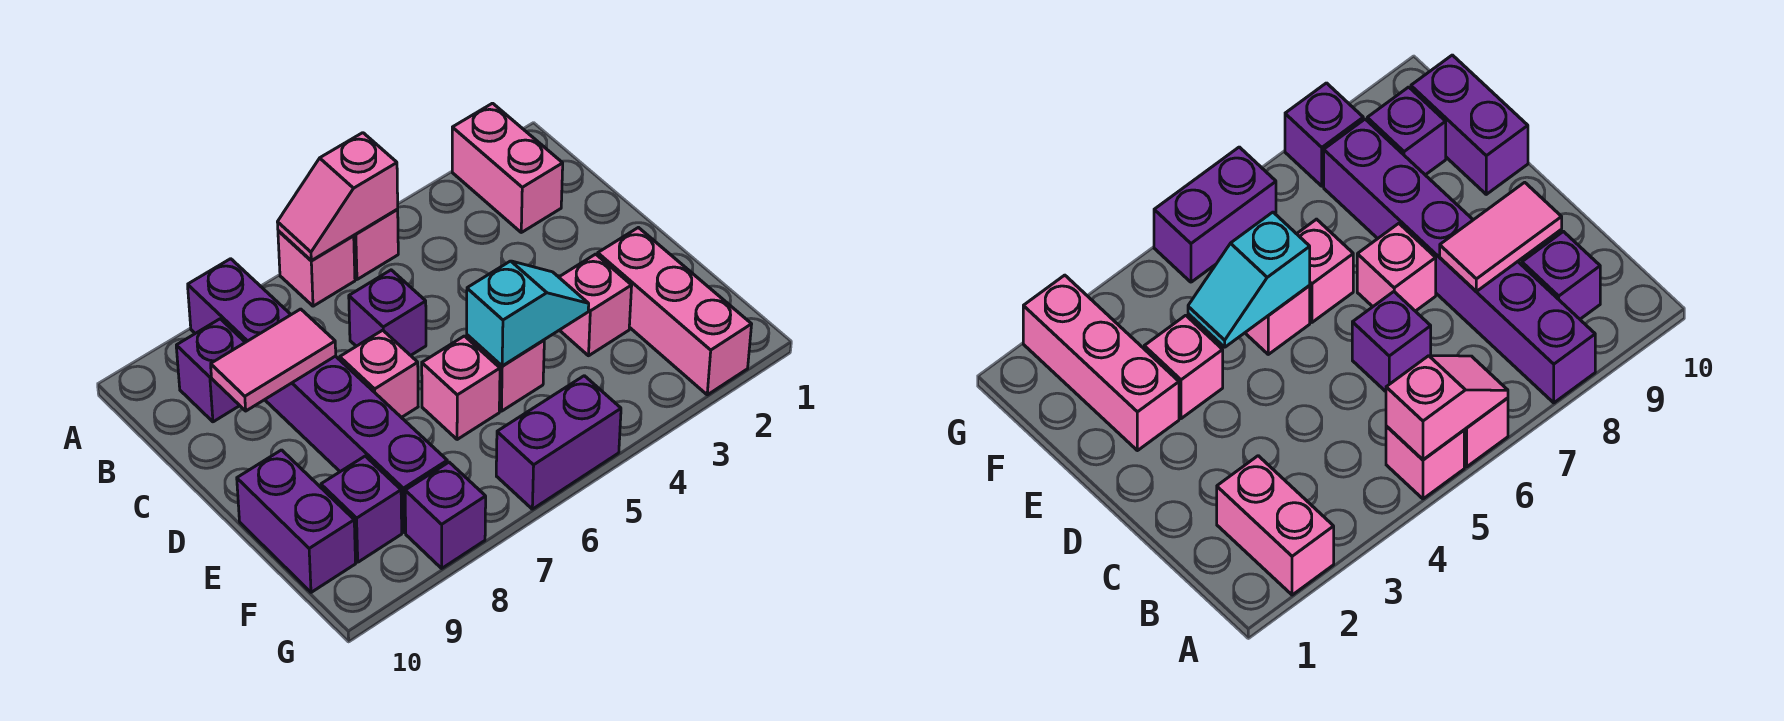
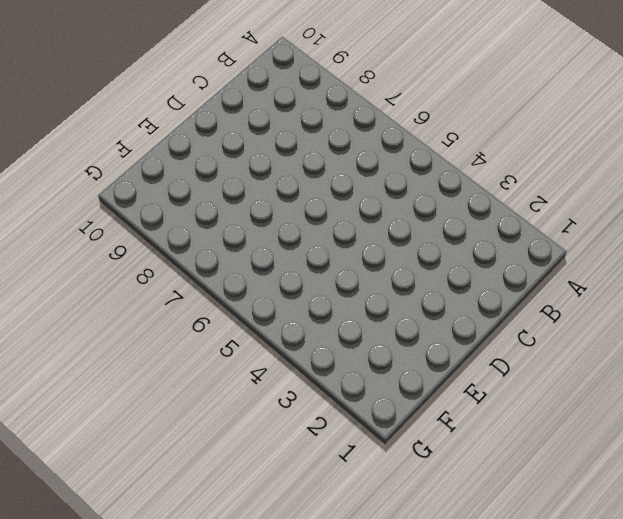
none -> pink brick A2:B2 level 1
none -> pink brick A5 level 1
none -> pink brick A6 level 1

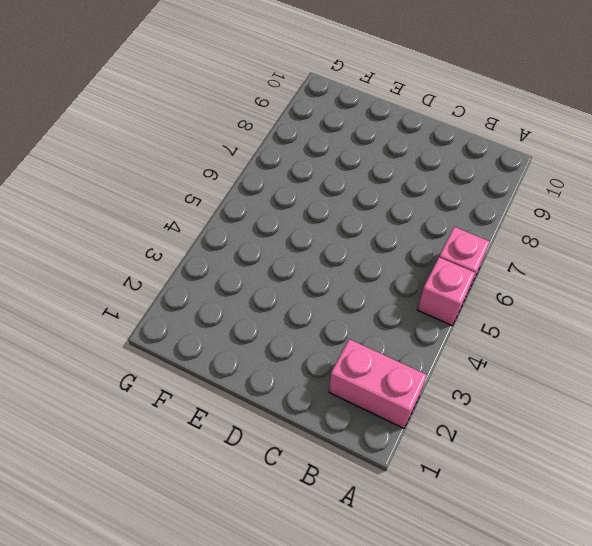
none -> purple brick A8:F8 level 1
none -> purple brick B9 level 1
none -> purple brick C6 level 1

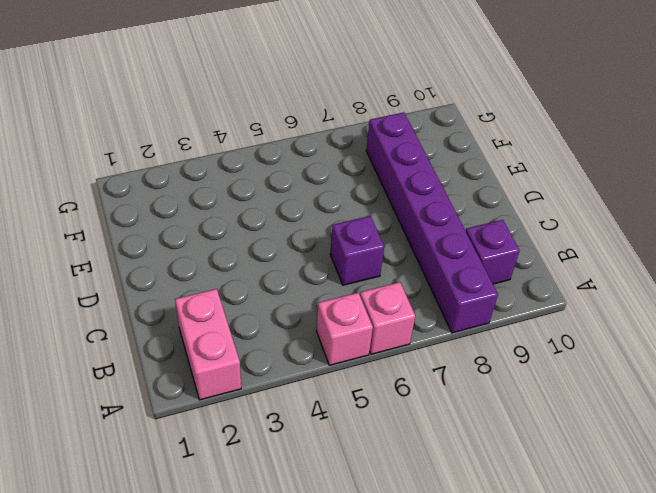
none -> pink brick D7 level 1
none -> pink brick E2:G2 level 1
none -> pink brick E3 level 1

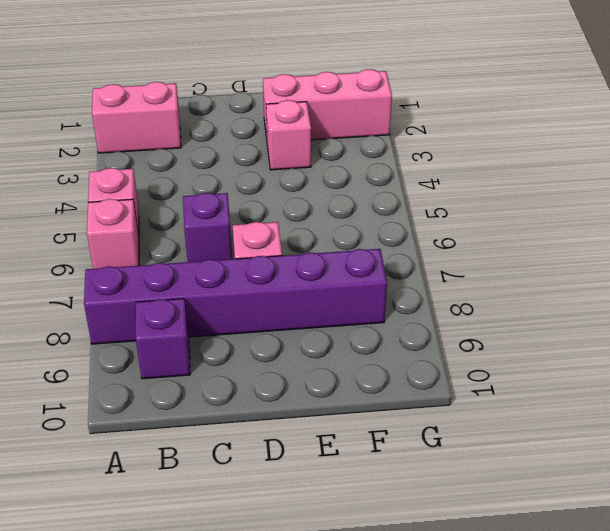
none -> pink brick E5 level 1
none -> pink brick E6 level 1
none -> purple brick E10:F10 level 1

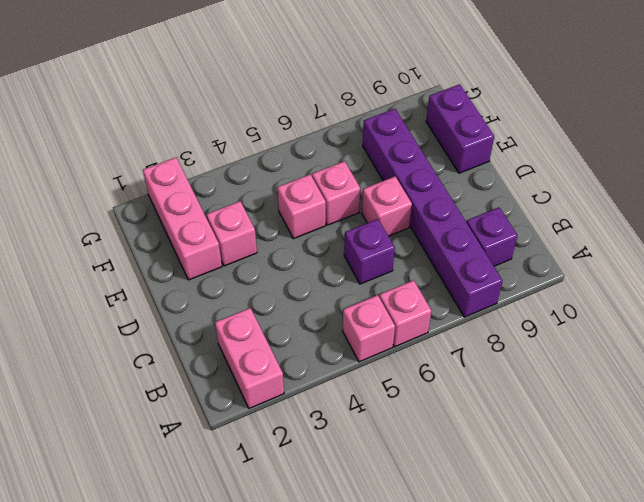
none -> purple brick F9 level 1
none -> purple brick G5:G6 level 1
none -> purple brick G8 level 1

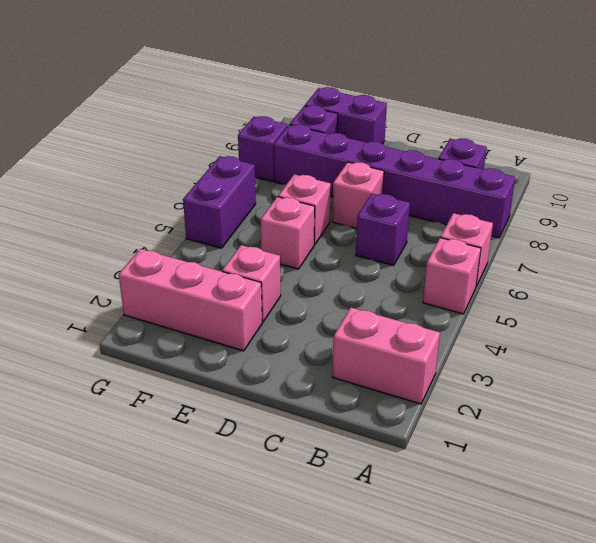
none -> pink slope A5:A6 level 2 top 5
none -> pink tile C8:C9 level 2
none -> cyan slope E4:E5 level 2 top 5

